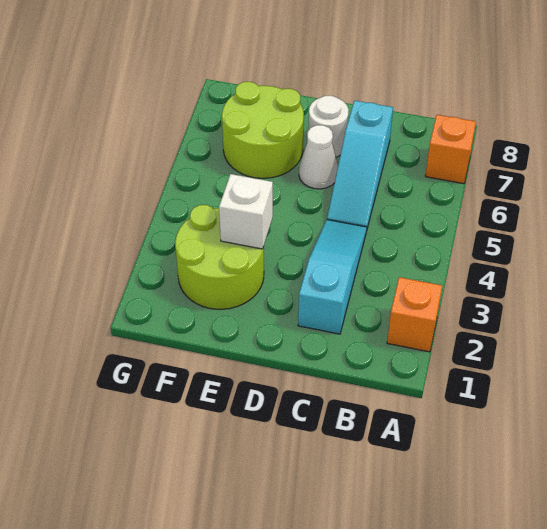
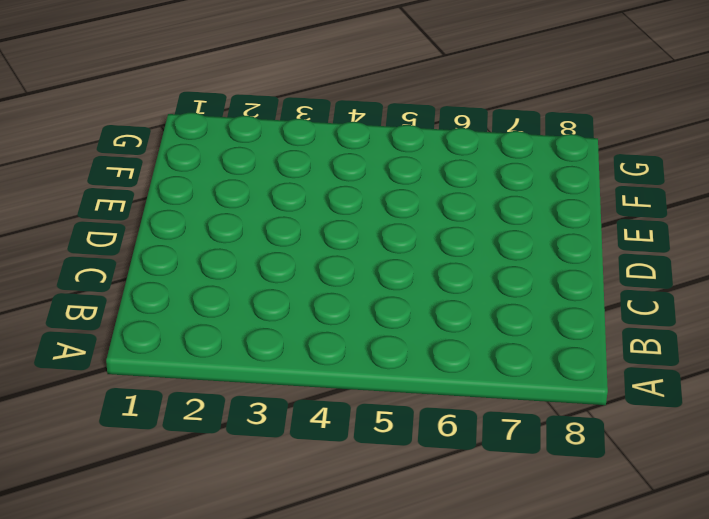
none -> orange brick A2 level 1
none -> orange brick A7 level 1

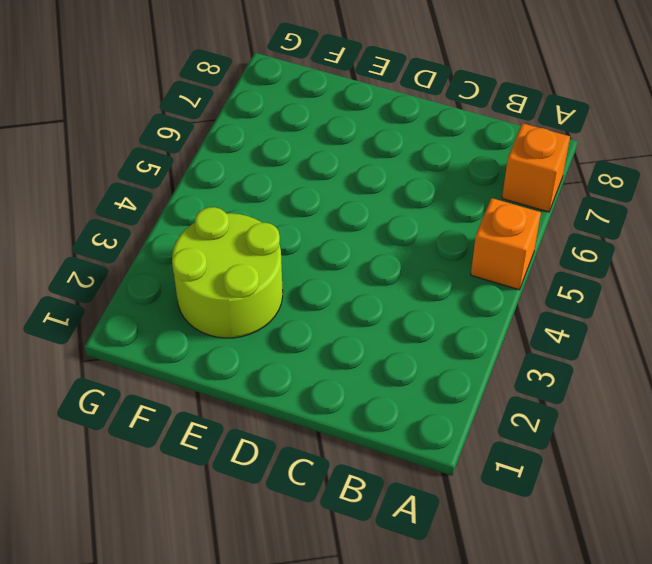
orange brick A5 level 1 -> orange brick A2 level 1
none -> cyan slope C2:C4 level 1 top 2
none -> cyan slope C5:C7 level 1 top 7

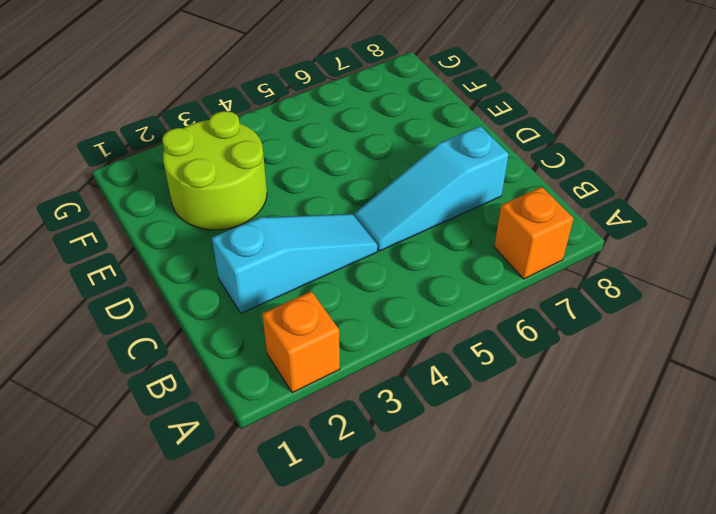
none -> white cone D6 level 1
none -> white round brick D7 level 1

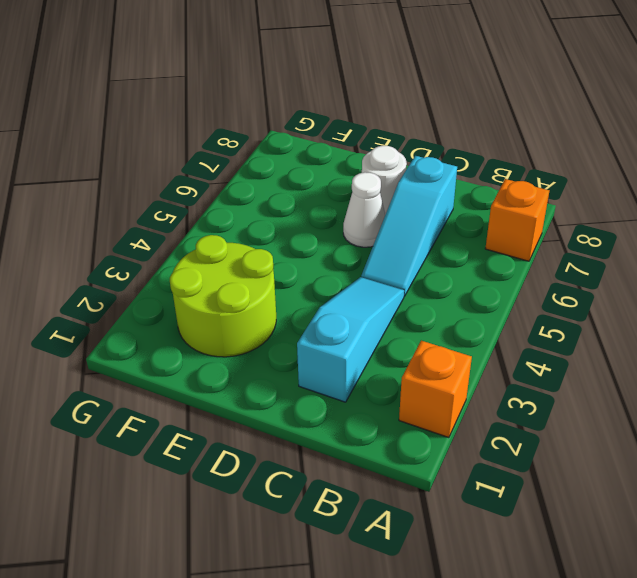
none -> lime round brick E6:F7 level 1
none -> white brick E3 level 2

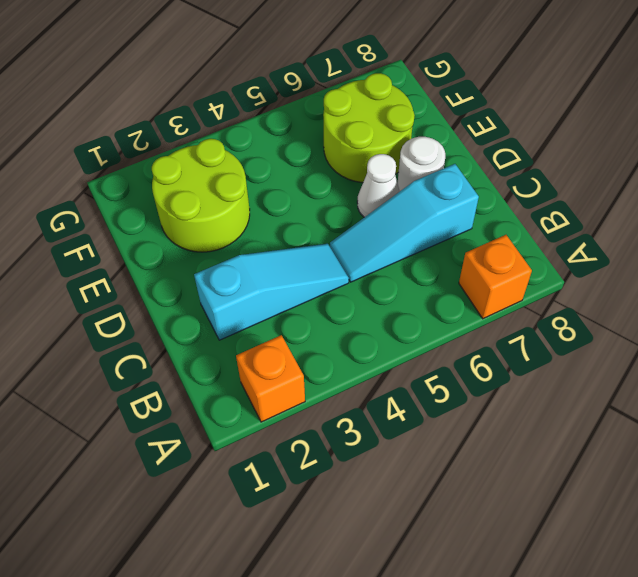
none -> white brick E3 level 2

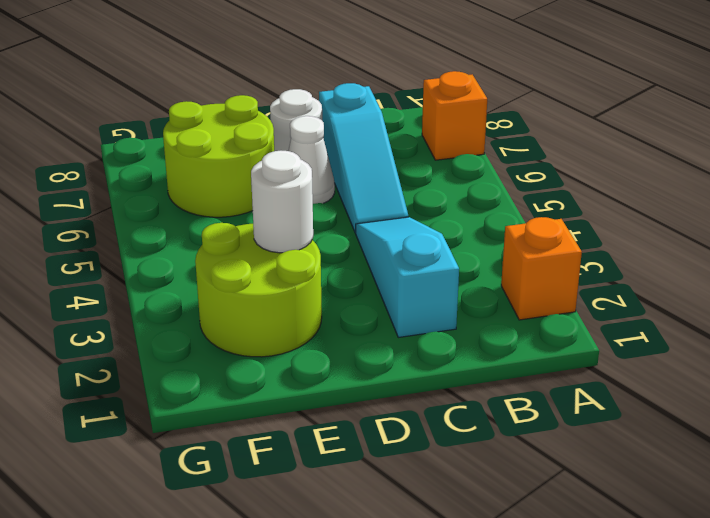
white round brick E3 level 2 -> white brick E3 level 2

